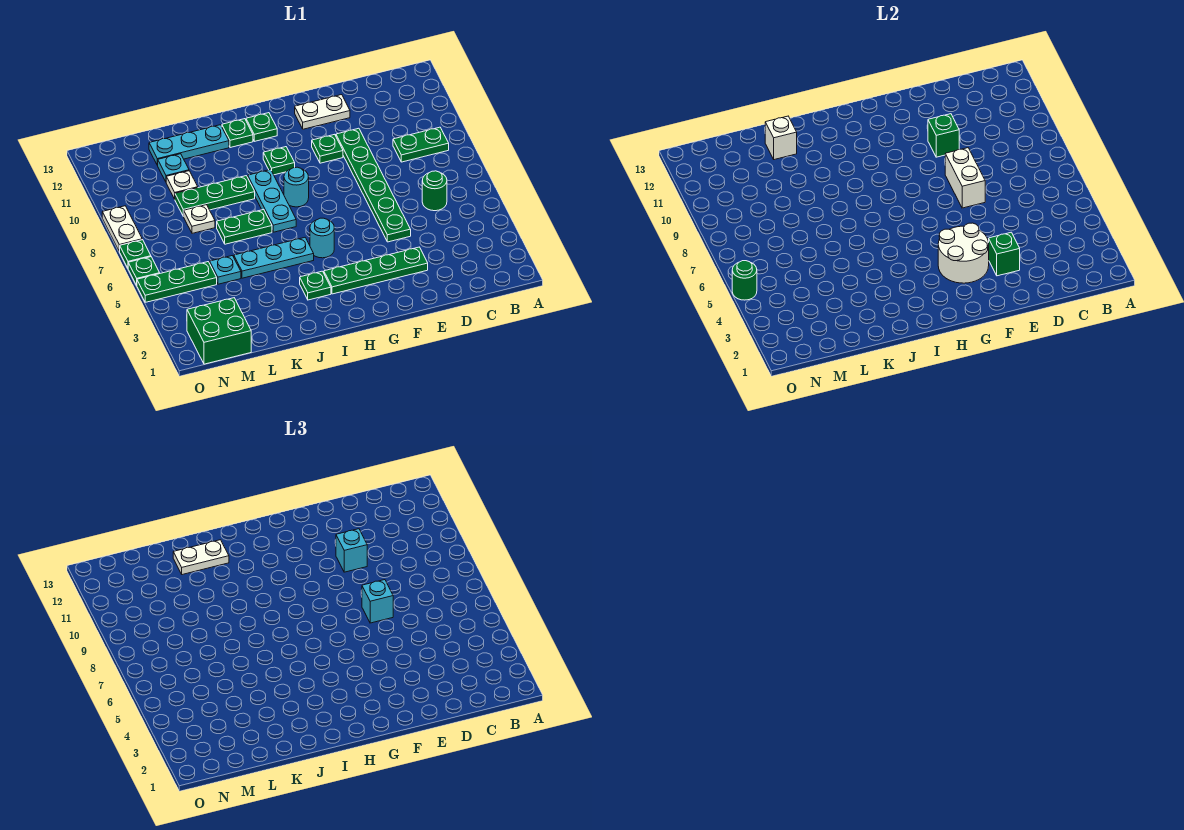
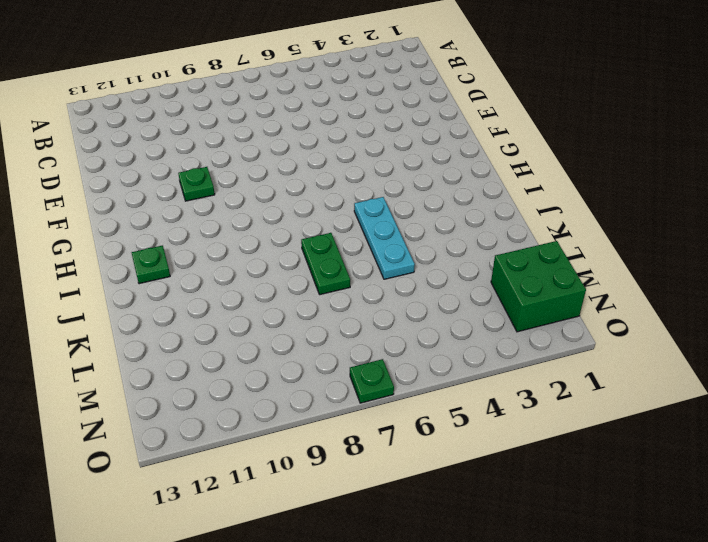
none -> green plate B9:C9 level 1
none -> green round brick C6 level 1
none -> green plate E3:H3 level 1
none -> green plate E5:E10 level 1

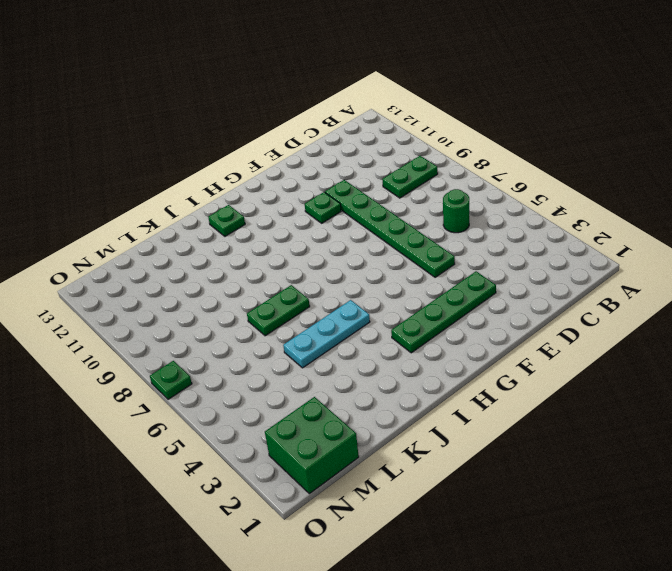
none -> white plate E12:F12 level 1
none -> cyan round brick H5 level 1
none -> cyan round brick H8 level 1
none -> green plate H10 level 1

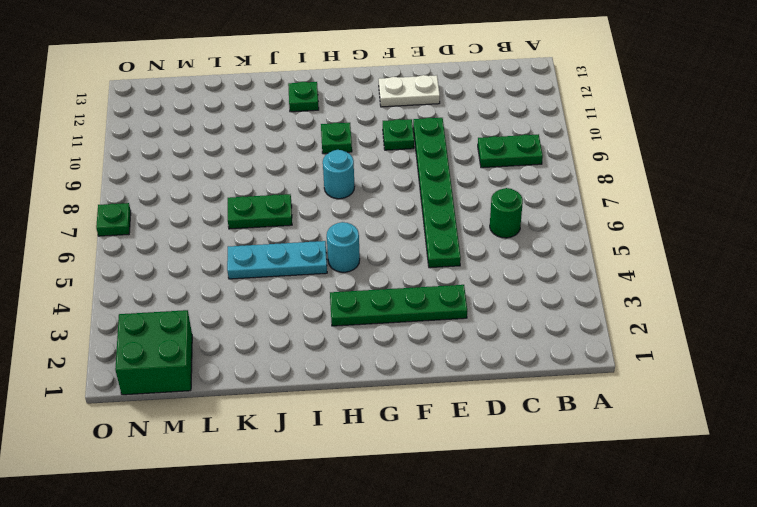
none -> green plate H12 level 1
none -> green plate I3 level 1
none -> cyan plate I7:I9 level 1
none -> green plate J9:L9 level 1

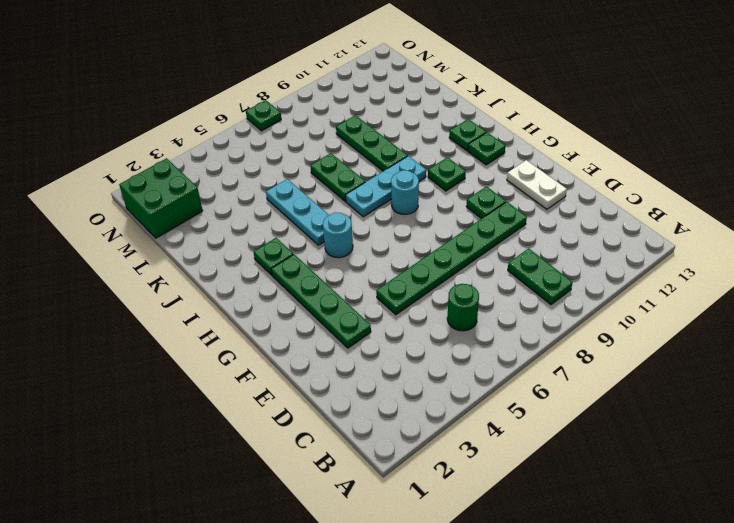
none -> cyan plate J12:L12 level 1
none -> cyan plate L5 level 1
none -> white plate L8 level 1
none -> white plate L10 level 1

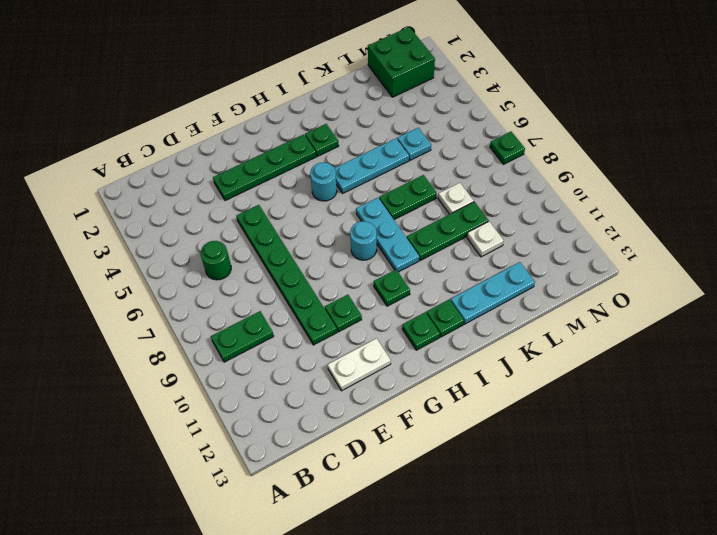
none -> cyan plate L11 level 1
none -> green plate M5:O5 level 1
none -> green plate O6 level 1
none -> white plate O8:O9 level 1

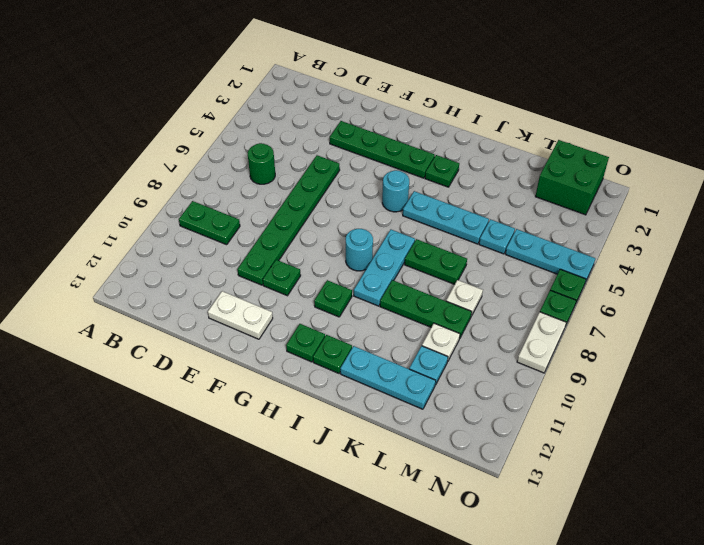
cyan plate M5:O5 level 1 -> green plate M5:O5 level 1
none -> green brick E3 level 2
none -> white brick E7:E8 level 2
none -> green brick E10 level 2
none -> white round brick F3:G4 level 2

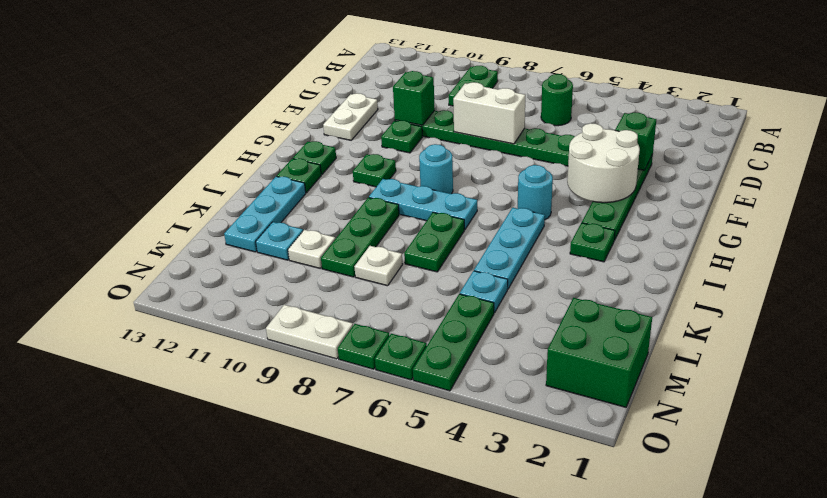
none -> white brick K12 level 2
none -> green round brick O5 level 2
none -> cyan brick E7 level 3
none -> cyan brick E10 level 3

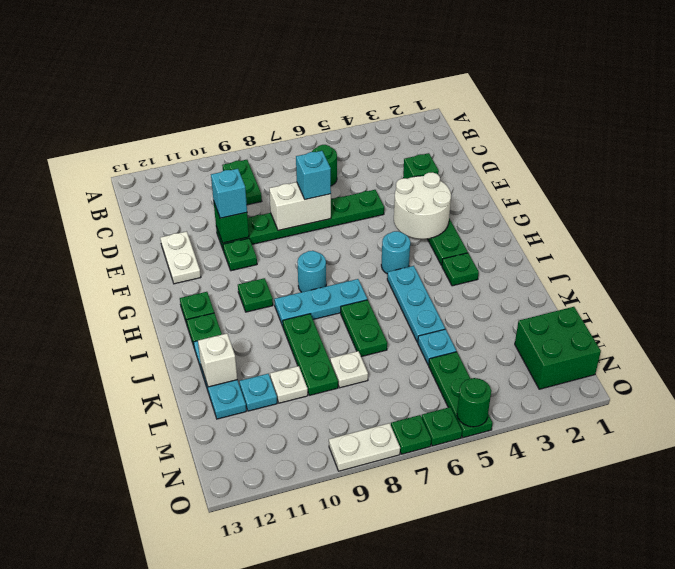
none -> white plate J12:K12 level 3

